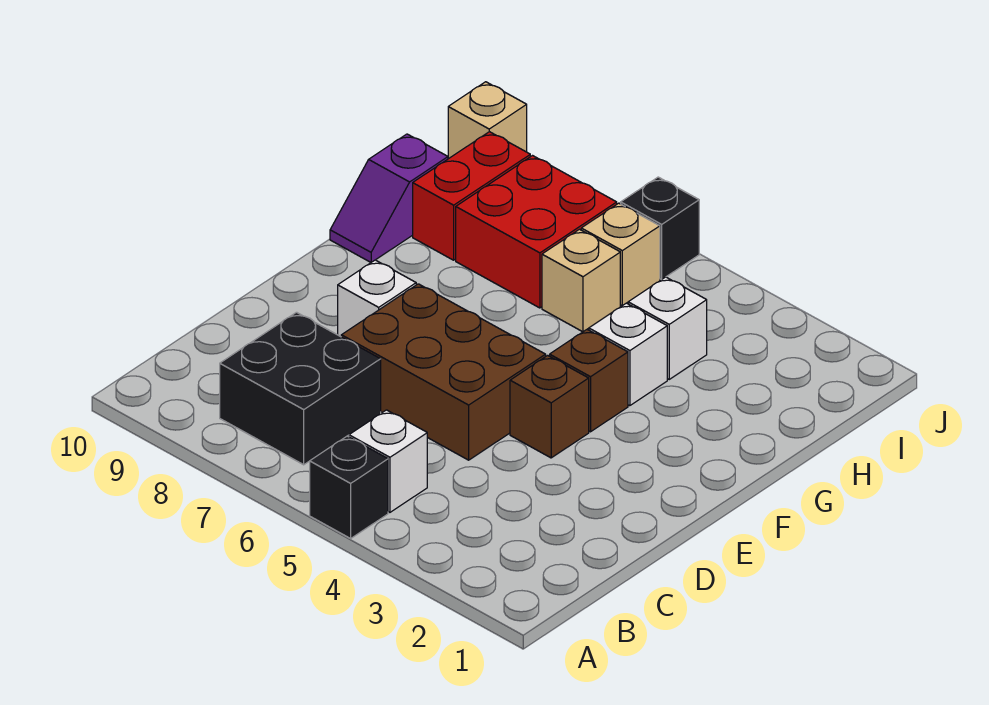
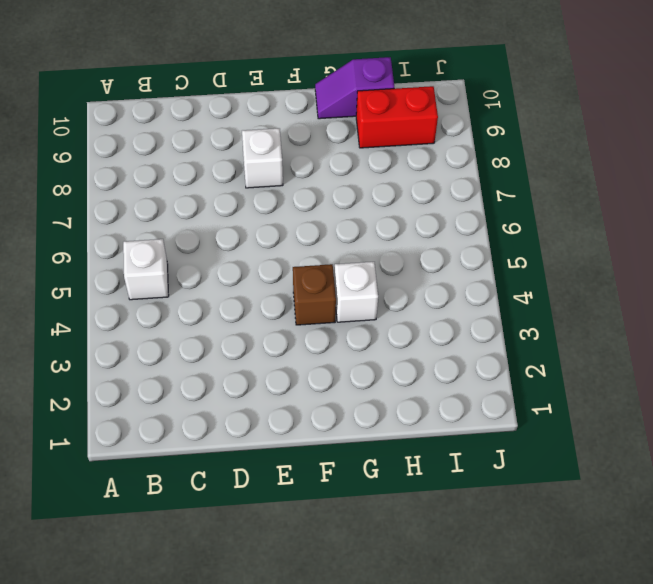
none -> black brick A5 level 1
none -> black brick B7:C8 level 1
none -> brown brick D5:E7 level 1

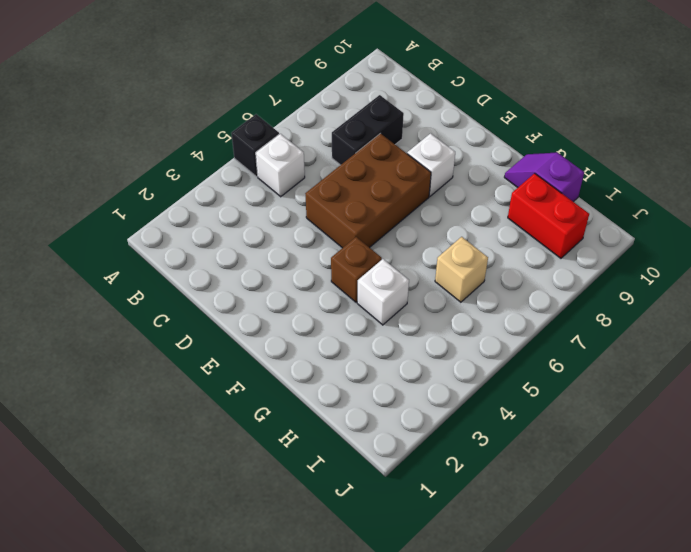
black brick C7:C8 level 1 -> black brick B7:C8 level 1
none -> brown brick E4 level 1
none -> white brick H4 level 1
none -> red brick H7:I8 level 1

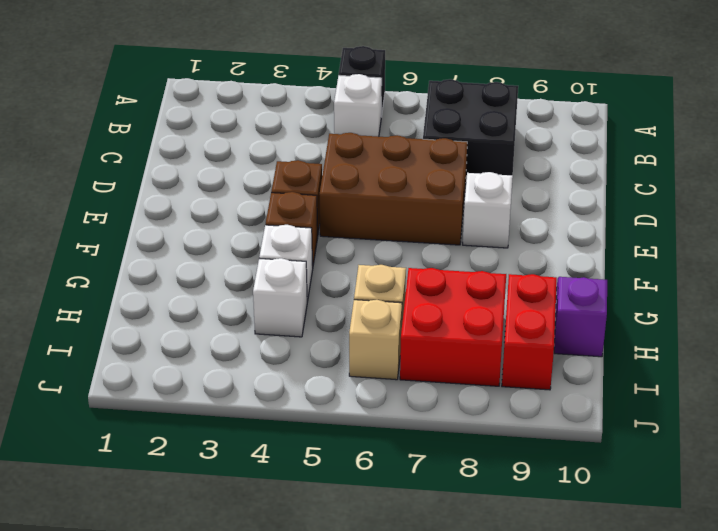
none -> black brick J6 level 1
none -> tan brick J10 level 1

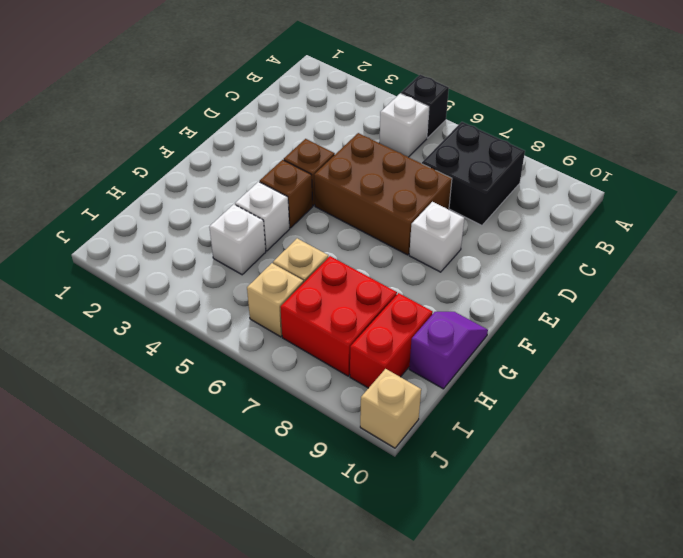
none -> black brick J6 level 1

